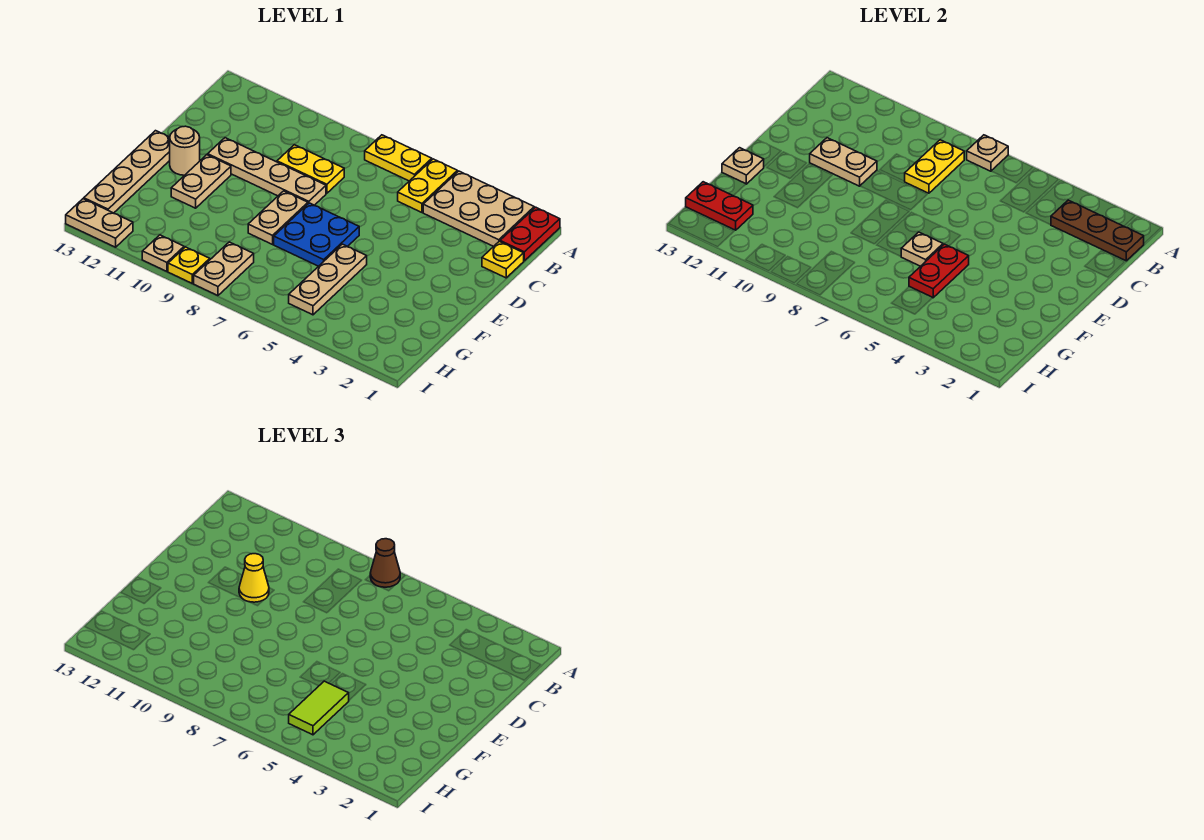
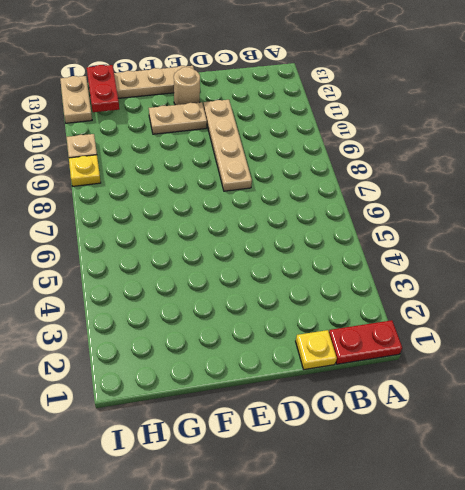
none -> tan plate A2:B4 level 1
none -> yellow plate A5:B5 level 1
none -> yellow plate A6:A7 level 1

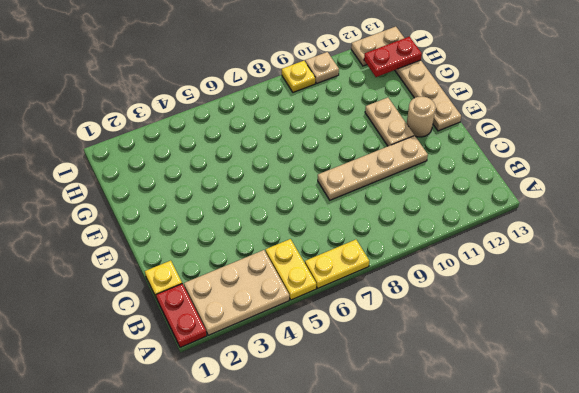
none -> yellow plate C8:C9 level 1
none -> blue plate E6:F7 level 1
none -> tan plate E8:F8 level 1

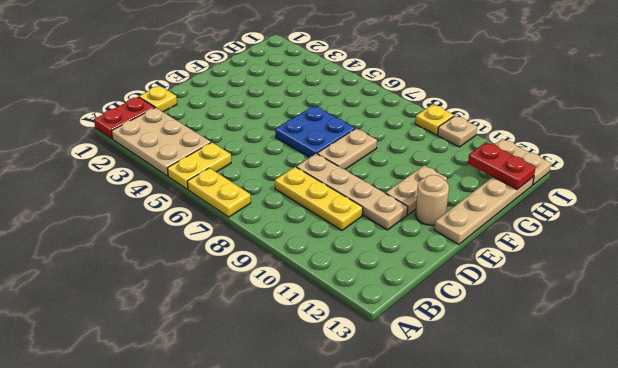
yellow plate C8:C10 level 1 -> yellow plate C8:C9 level 1
none -> tan plate F5:H5 level 1
none -> tan plate H8:I8 level 1
none -> tan plate A7 level 2

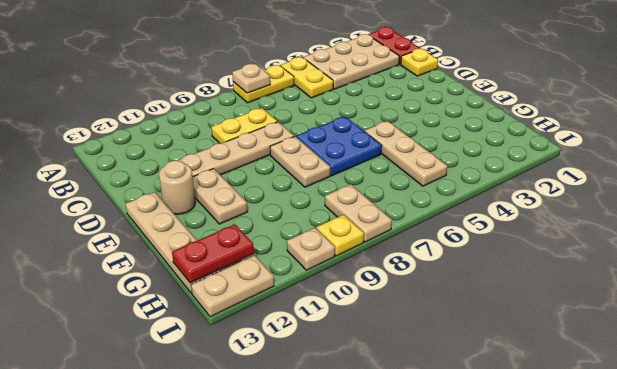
none -> brown plate B1:B3 level 2
none -> yellow plate B8:C8 level 2
none -> tan plate D10:D11 level 2

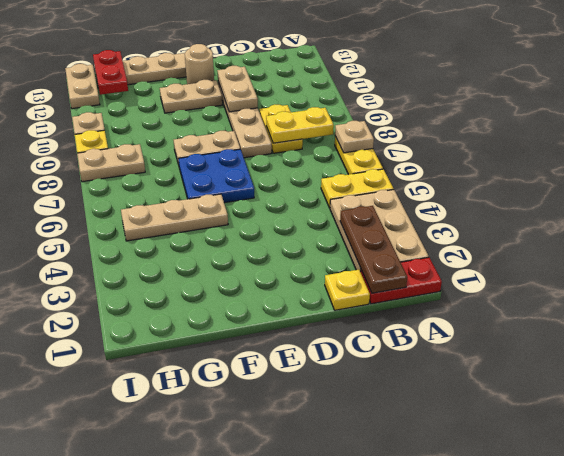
none -> red plate F5:G5 level 2
none -> tan plate F6 level 2
none -> tan plate F13 level 2

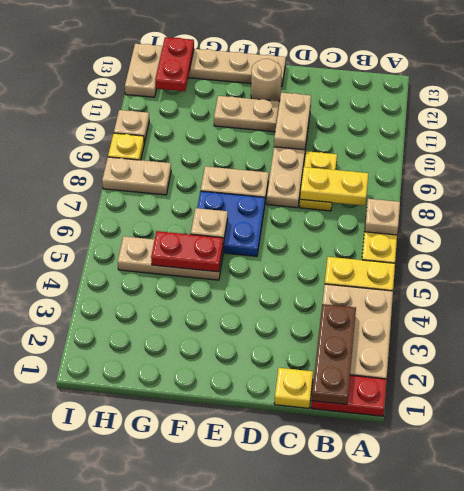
none -> tan plate F13 level 2
none -> brown cone A7 level 3
none -> yellow cone D10 level 3

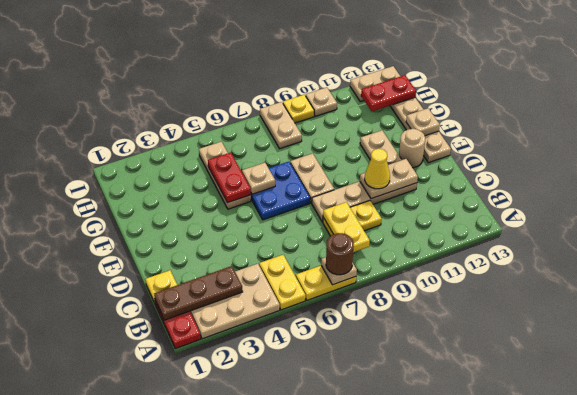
brown round brick A7 level 3 -> brown cone A7 level 3
none -> lime tile G5:H5 level 3

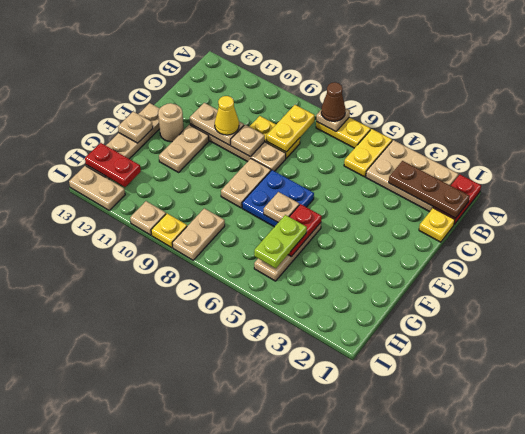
tan plate D9 level 2 -> none
lime plate G5:H5 level 3 -> lime tile G5:H5 level 3

